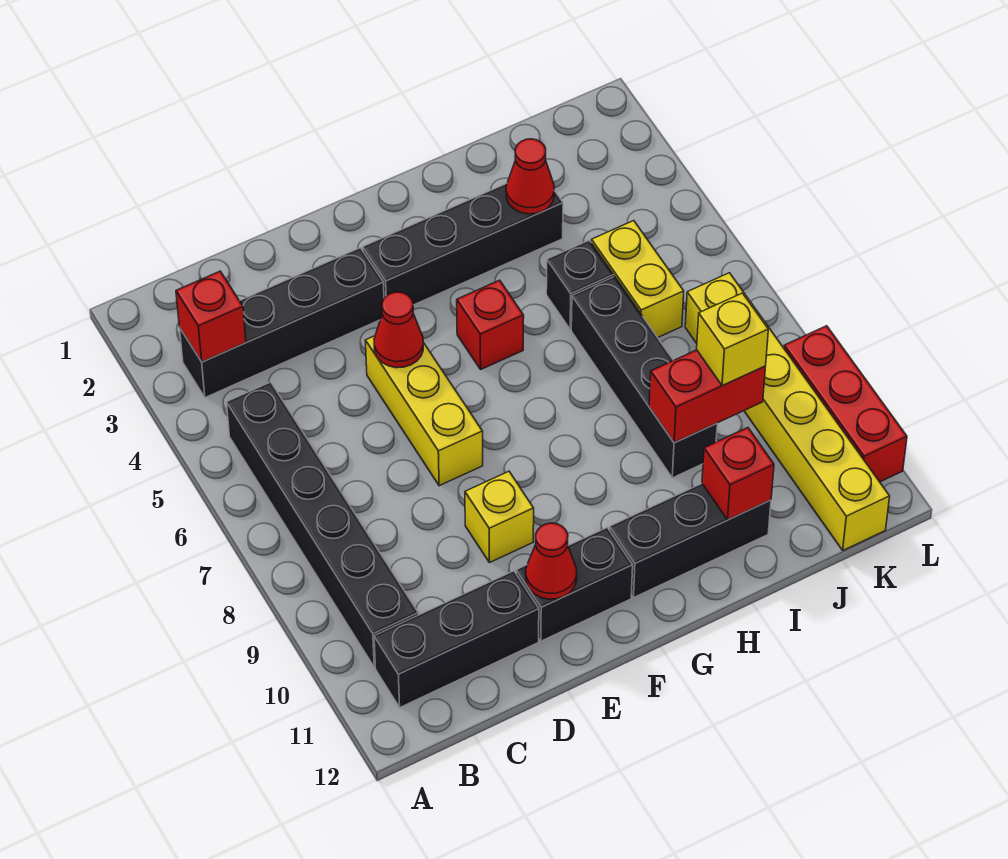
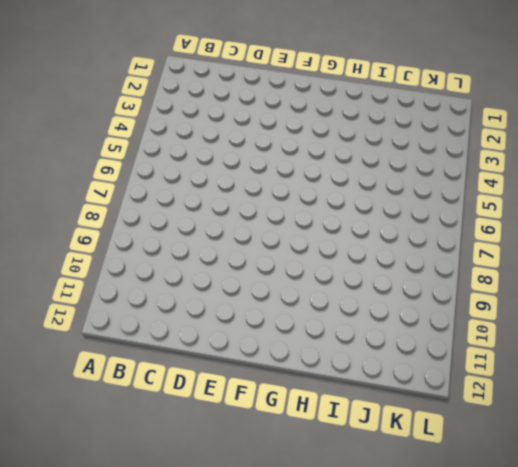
none -> black brick B3:E3 level 1
none -> black brick B5:B10 level 1
none -> black brick B11:D11 level 1

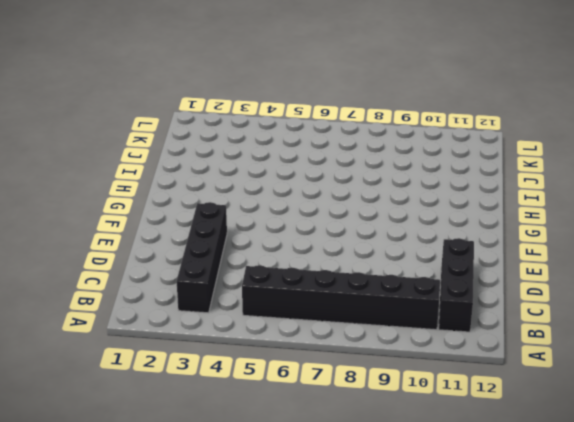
none -> yellow brick E5:E7 level 1
none -> yellow brick E9 level 1
none -> black brick E11:F11 level 1

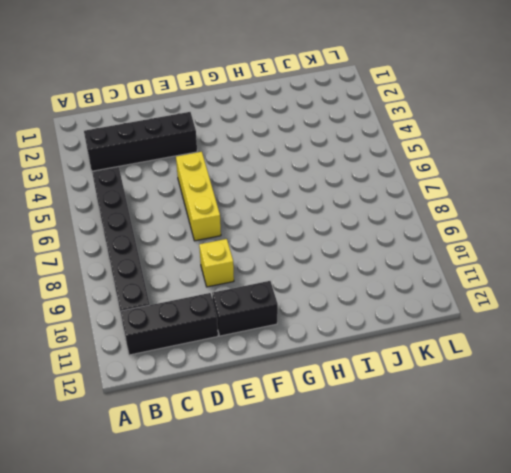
none -> black brick F3:I3 level 1
none -> red brick G5 level 1
none -> black brick G11:I11 level 1

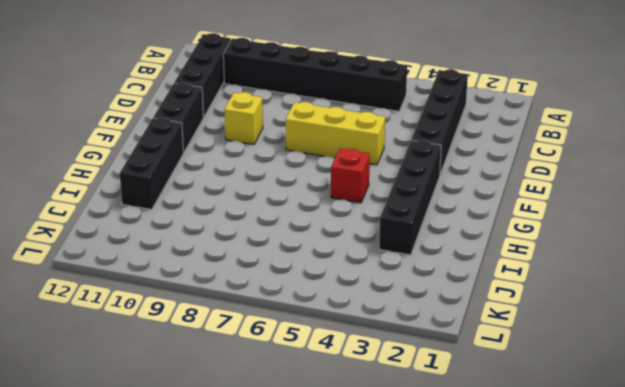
none -> black brick I5 level 1
none -> black brick I6:I9 level 1
none -> yellow brick J5:J6 level 1

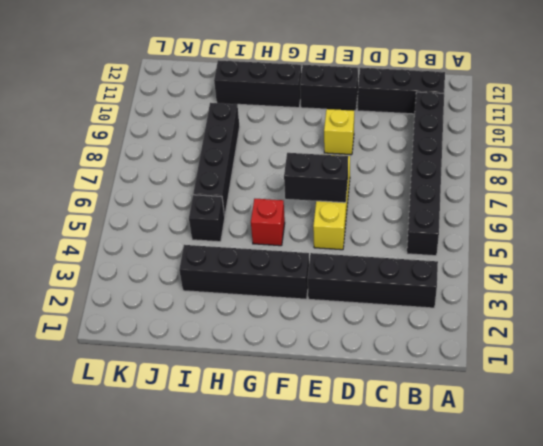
black brick E6:F6 level 2 -> none
none -> yellow brick J5:J6 level 1
none -> yellow brick K7:K12 level 1
none -> red brick L9:L11 level 1

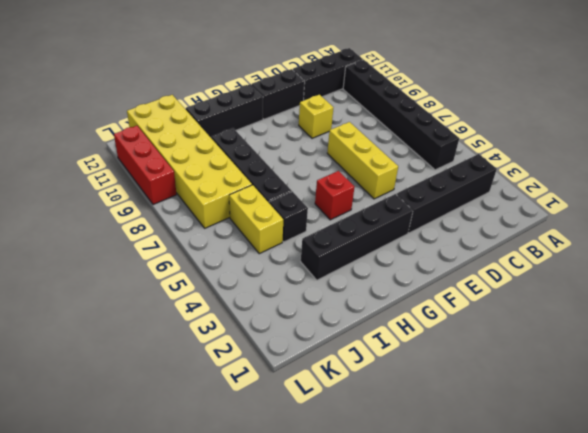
yellow brick J7:K12 level 1 -> yellow brick K7:K12 level 1
none -> red brick B3 level 2
none -> red cone E5 level 2
none -> red cone E11 level 2

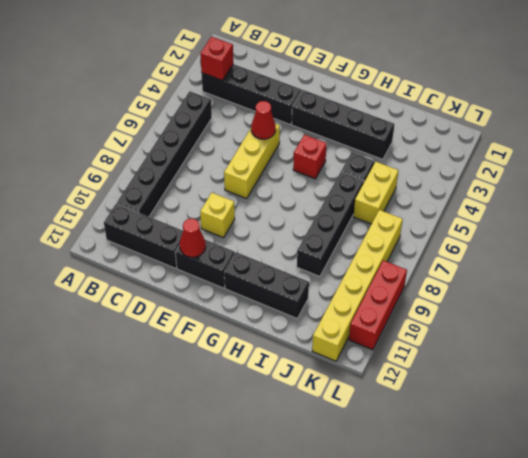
none -> red cone I3 level 2
none -> red brick I9:J9 level 2
none -> red brick I11 level 2

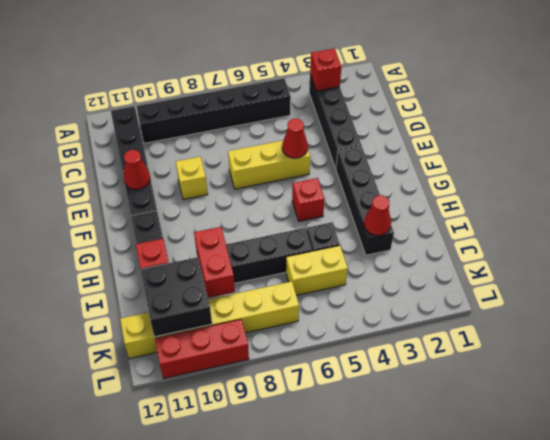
black brick J10:K11 level 2 -> none
none -> yellow brick J9 level 3

